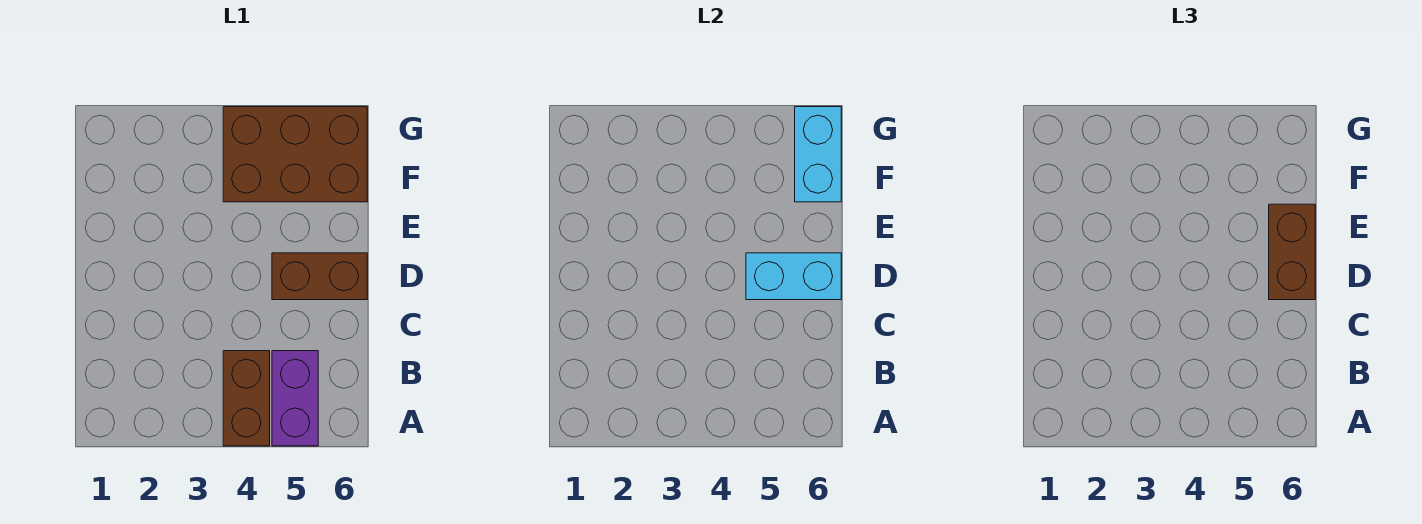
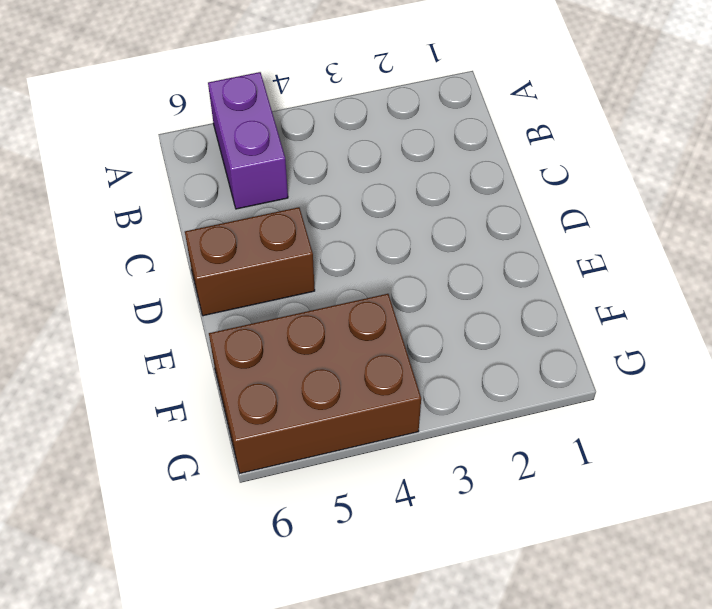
none -> brown brick A4:B4 level 1
none -> cyan brick D5:D6 level 2

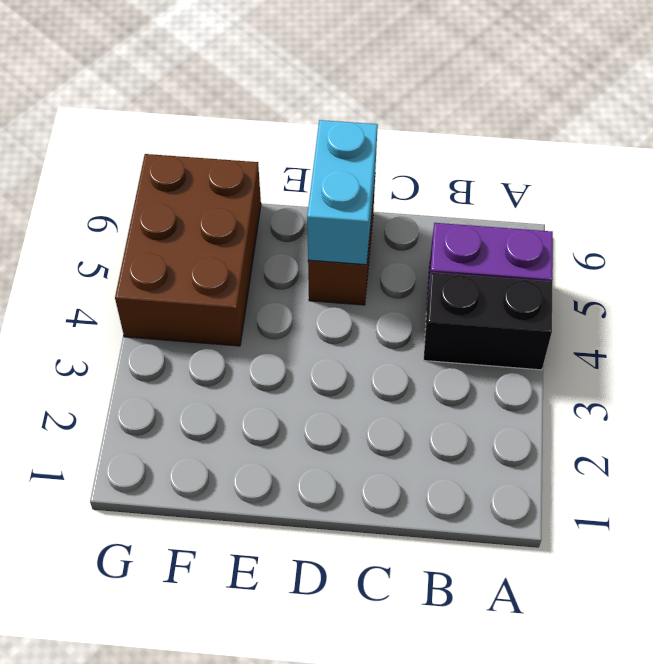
black brick A4:B4 level 1 -> brown brick A4:B4 level 1
none -> cyan brick F6:G6 level 2
none -> brown brick D6:E6 level 3

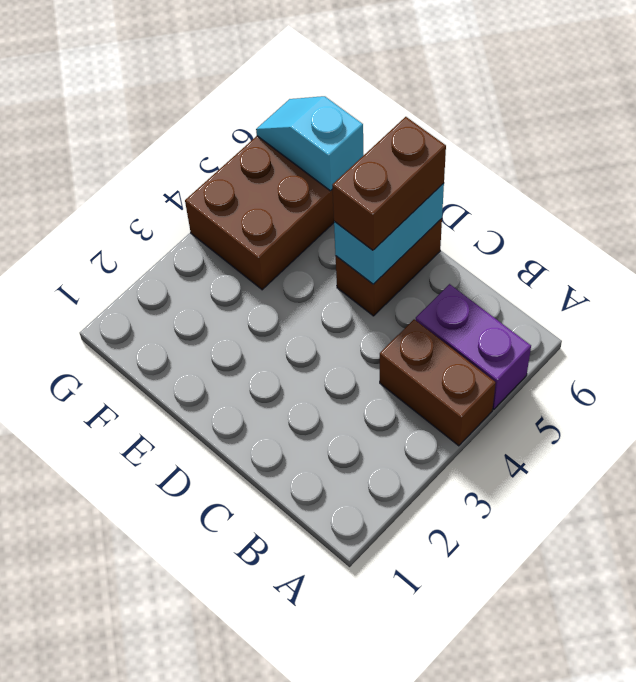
brown brick D5:D6 level 3 -> brown brick D6:E6 level 3
cyan slope F6:G6 level 2 top F -> cyan brick F6:G6 level 2

